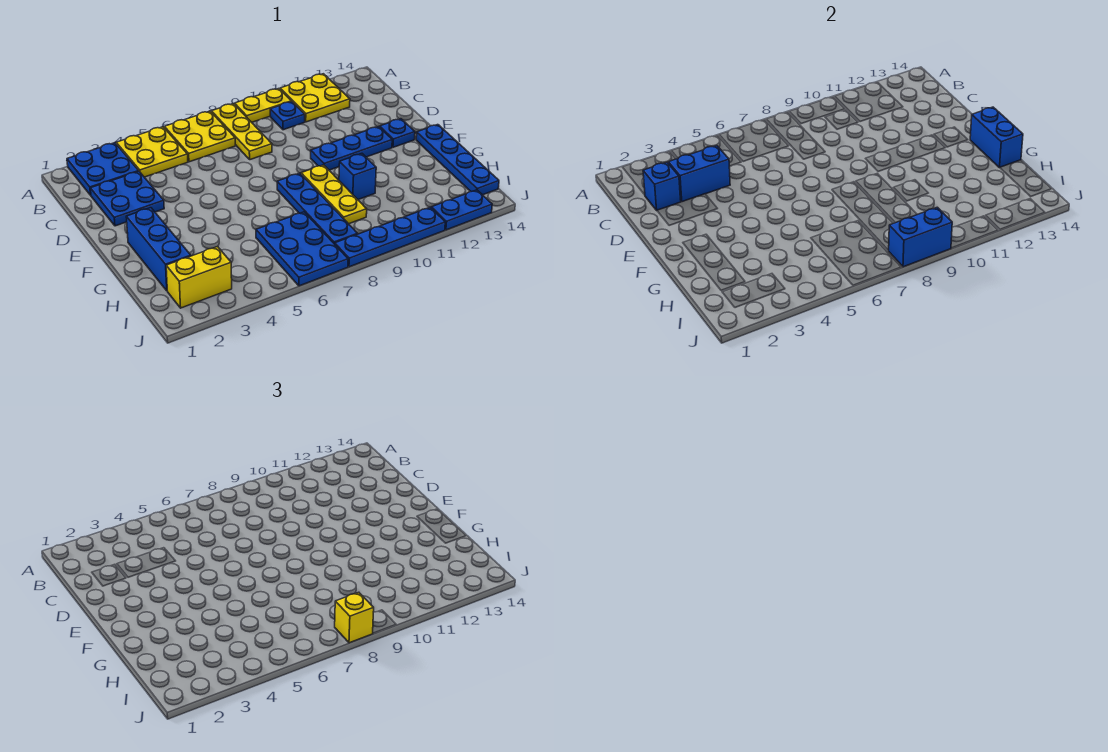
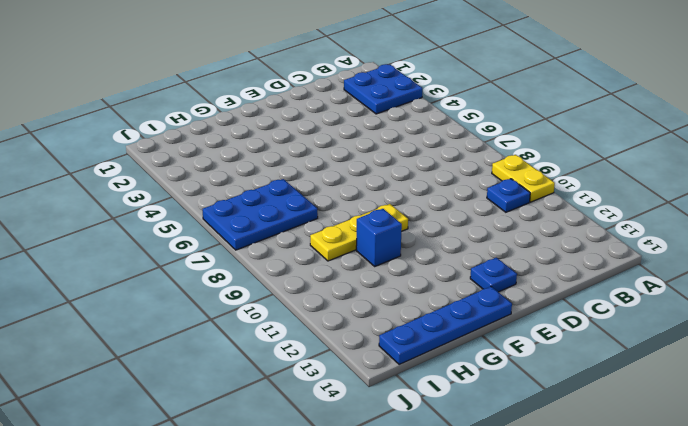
none -> yellow plate A4:B5 level 1
none -> yellow plate A6:B7 level 1
none -> yellow plate A8:C8 level 1

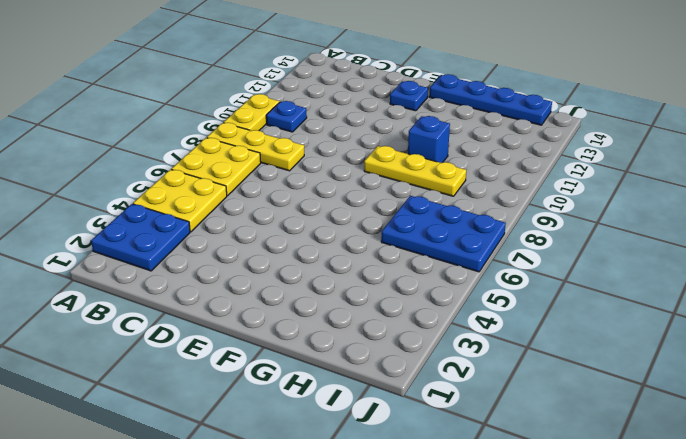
none -> yellow plate A11:B12 level 1
none -> blue plate C2:D3 level 1
none -> blue plate E10:E12 level 1

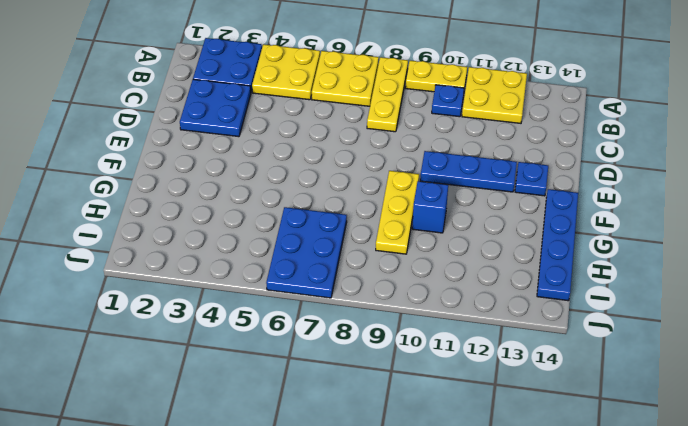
none -> blue brick F2:H2 level 1
none -> blue plate F8:I8 level 1
none -> yellow brick I2:I3 level 1

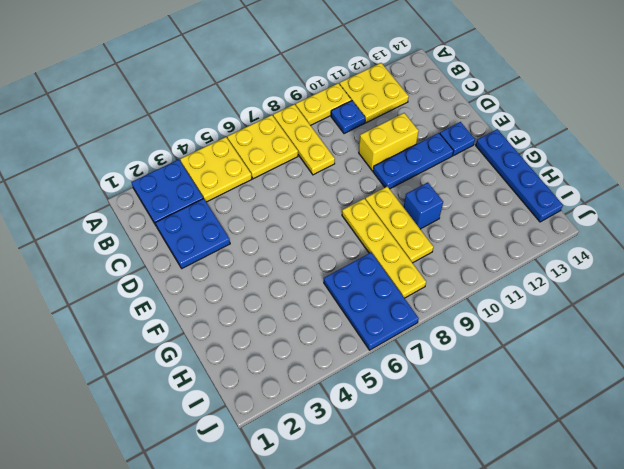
yellow brick D10:D11 level 1 -> yellow brick I2:I3 level 1
yellow plate F8:I8 level 1 -> blue plate F8:I8 level 1
none -> blue brick F2:H2 level 1
none -> blue plate J8:J11 level 1
none -> blue plate J12:J13 level 1

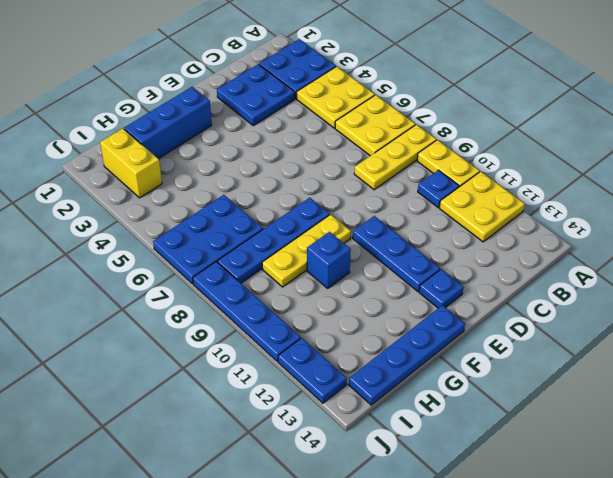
none -> blue brick C2 level 2
none -> blue brick C3:C4 level 2
none -> blue brick F14:G14 level 2

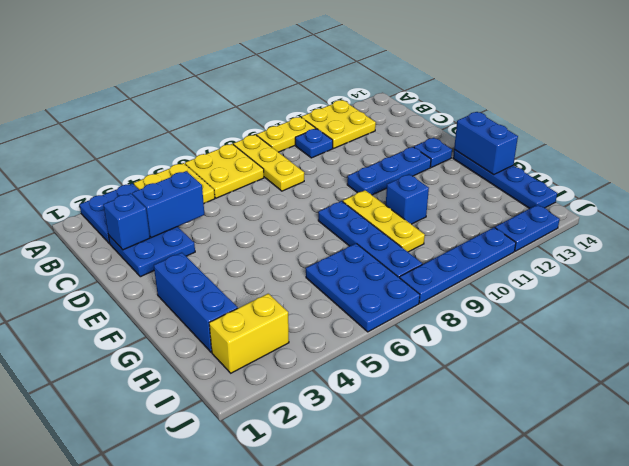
none -> blue brick J8:J9 level 2
none -> yellow brick J8 level 3

